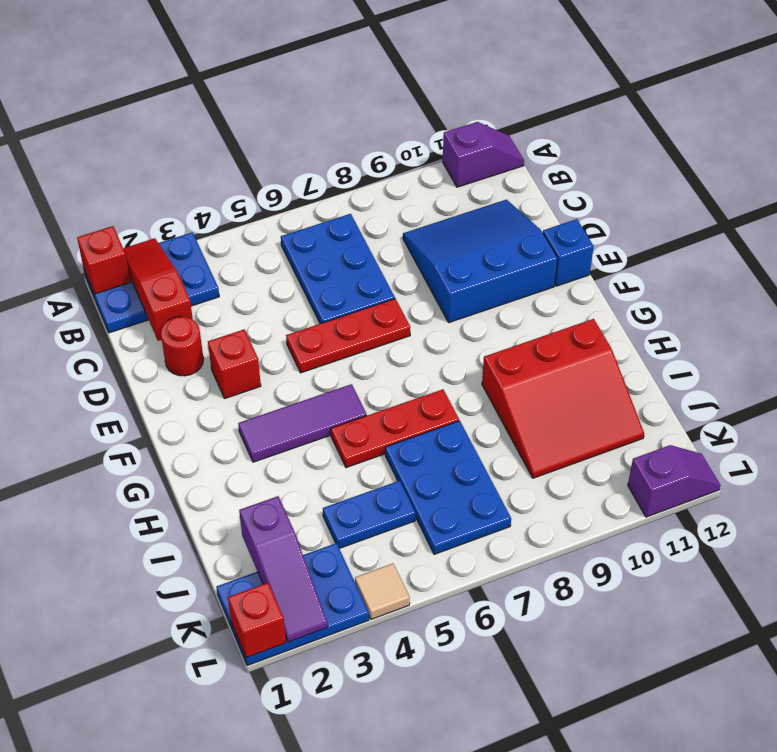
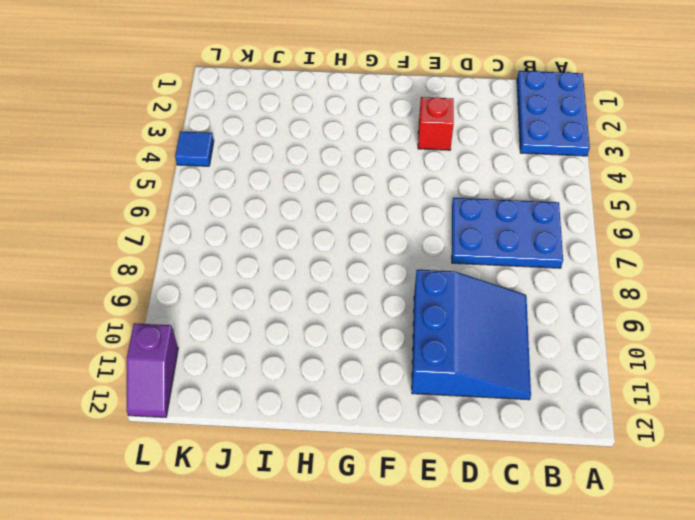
blue tile L4 level 1 -> tan tile L4 level 1
none -> purple slope A11:A12 level 1 top 11
none -> red round brick D2 level 1
none -> red plate E5:E7 level 1

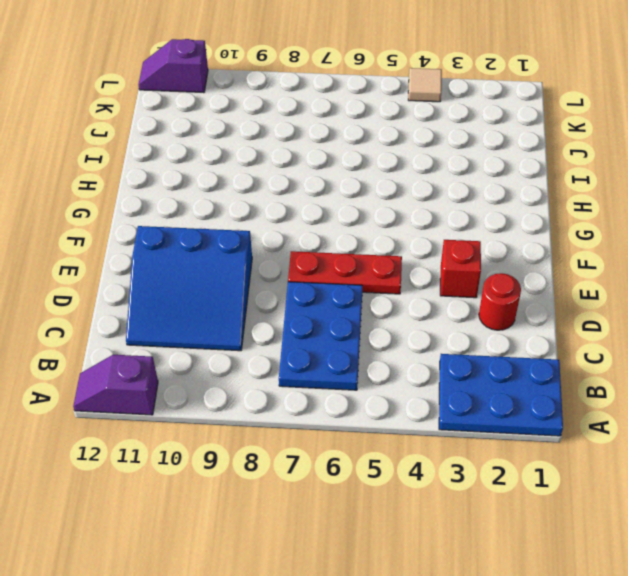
none -> blue brick E12 level 1
none -> purple tile G3:G5 level 1
none -> red plate H5:H7 level 1

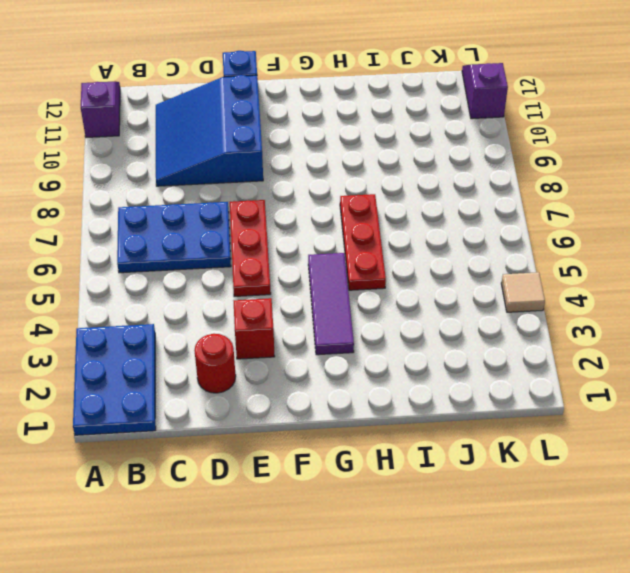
none -> red slope H9:J11 level 1 top H
none -> blue plate I6:K7 level 1
none -> blue plate J4:J5 level 1

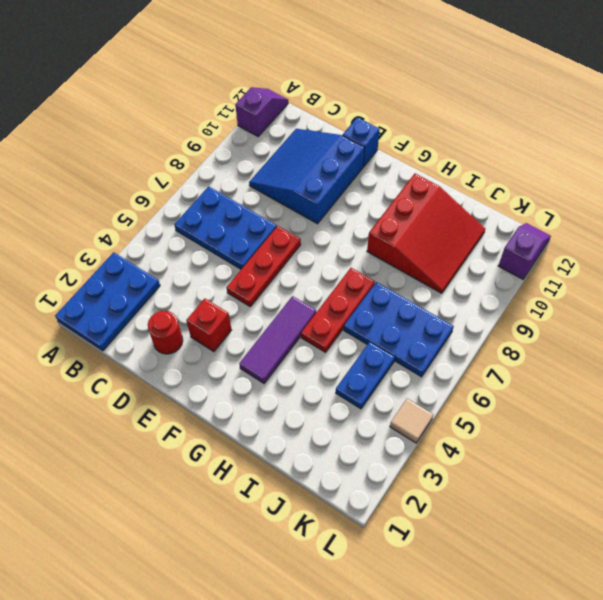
none -> blue plate K1:L3 level 1
none -> red brick A1 level 2
none -> red slope A2:C2 level 2 top C

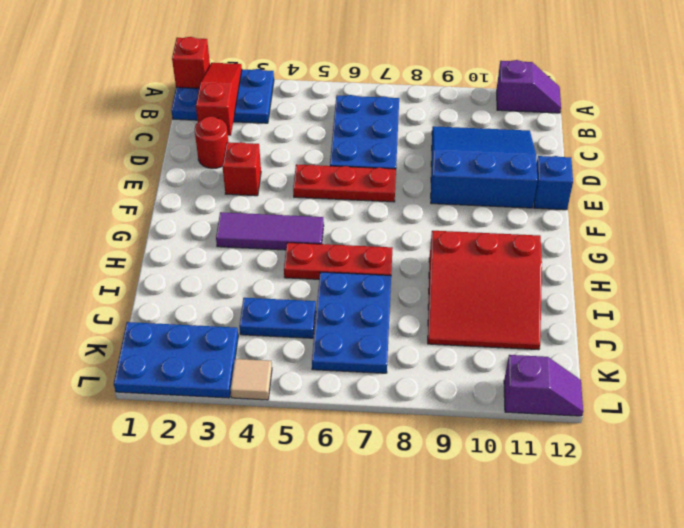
none -> purple slope J2:L2 level 2 top J
none -> red brick L1 level 2

